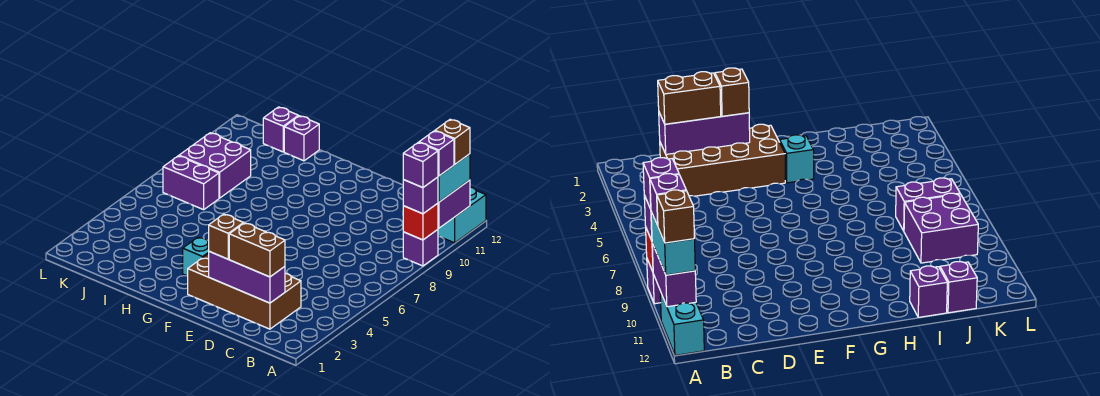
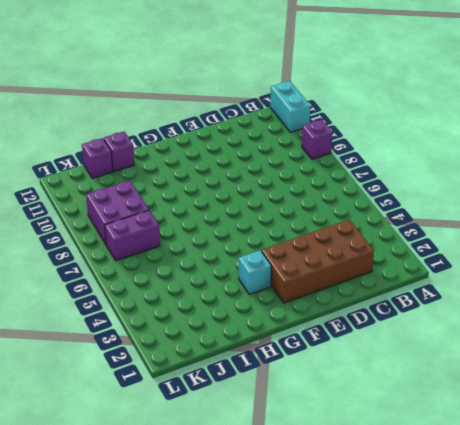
none -> red brick A9 level 2
none -> purple brick A10:A11 level 2
none -> purple brick C2:E2 level 2

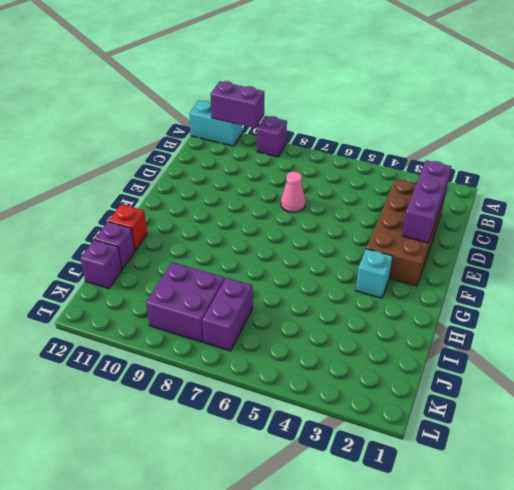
pink cone D7 level 1 -> none
red brick H12 level 1 -> red brick A9 level 2
none -> purple brick A9 level 3
none -> cyan brick A10:A11 level 3
none -> brown brick C2:D2 level 3

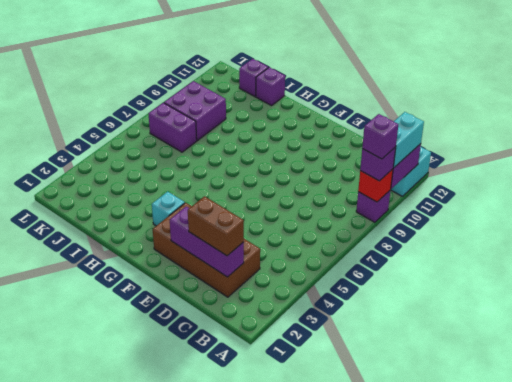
none -> brown brick E2 level 3
none -> purple brick A10 level 4
none -> brown brick A11 level 4

